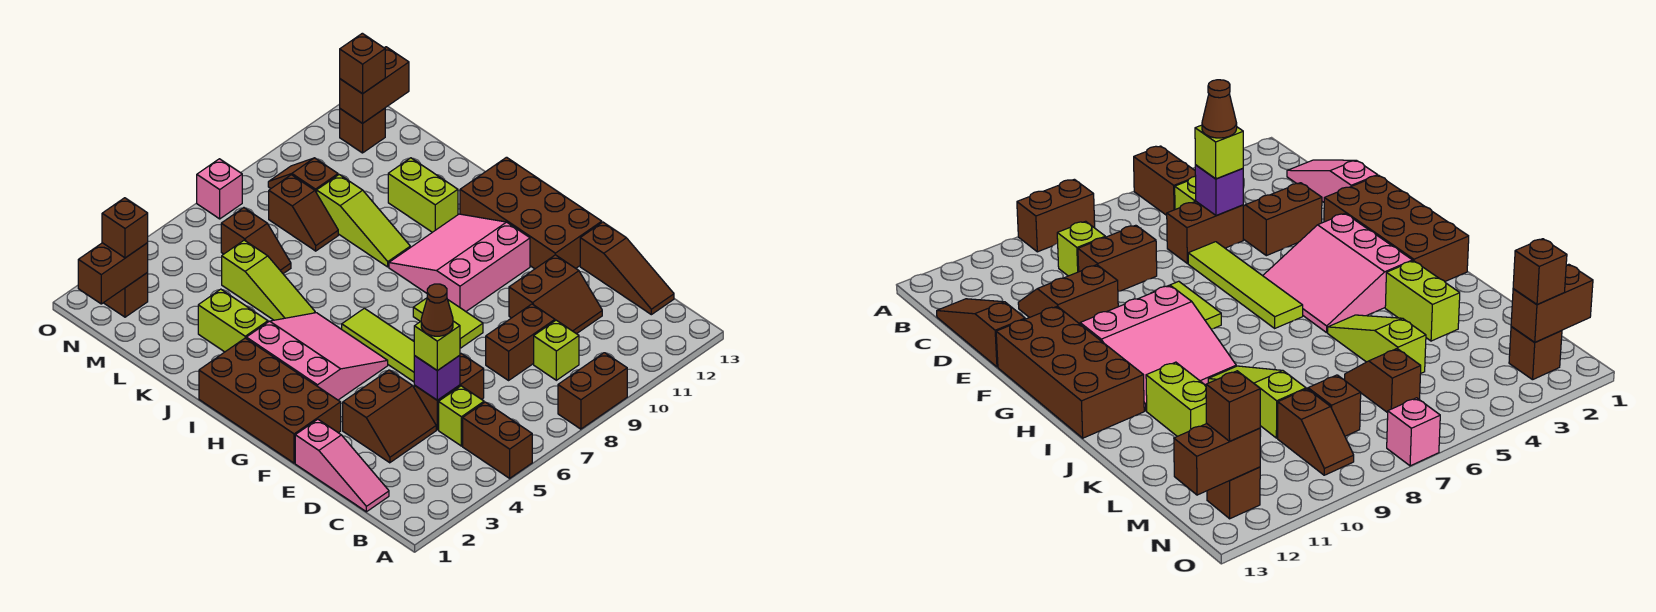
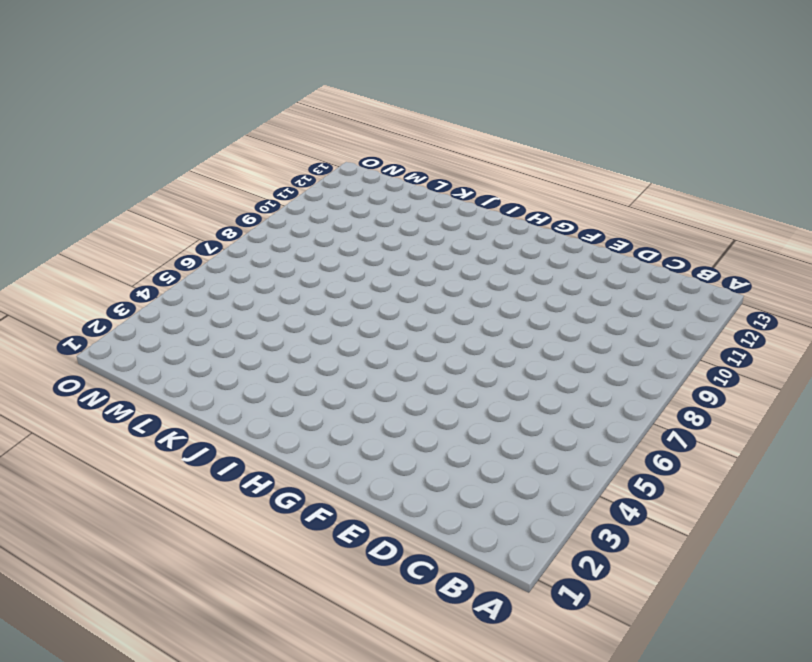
none -> brown brick A5:B5 level 1
none -> brown brick A8:A9 level 1
none -> pink slope C1:E1 level 1 top E
none -> lime brick C5 level 1

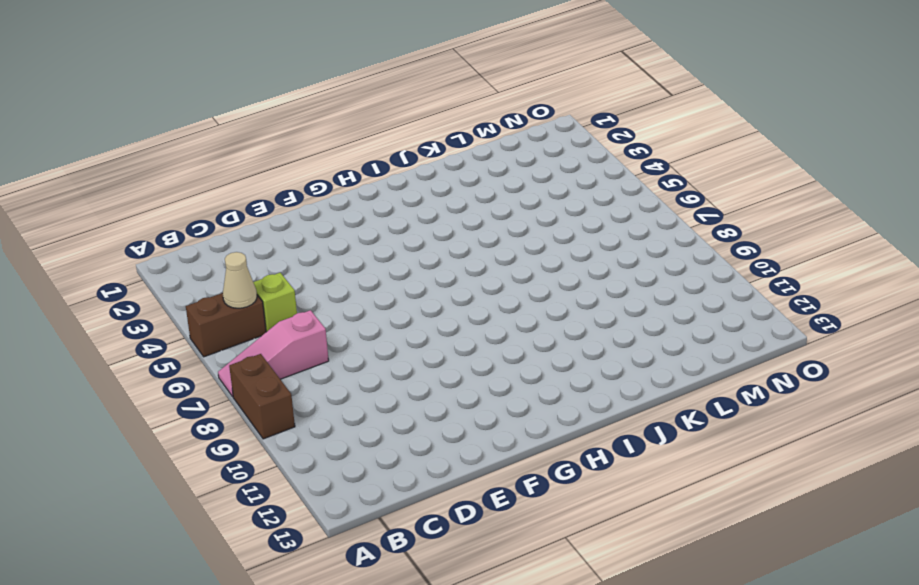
pink slope A7:C7 level 1 top C -> pink slope C1:E1 level 1 top E
tan cone B5 level 2 -> none
none -> lime brick C9 level 1
none -> brown slope C13:E13 level 1 top E
none -> brown slope D3:E4 level 1 top E
none -> brown brick D5:D6 level 1

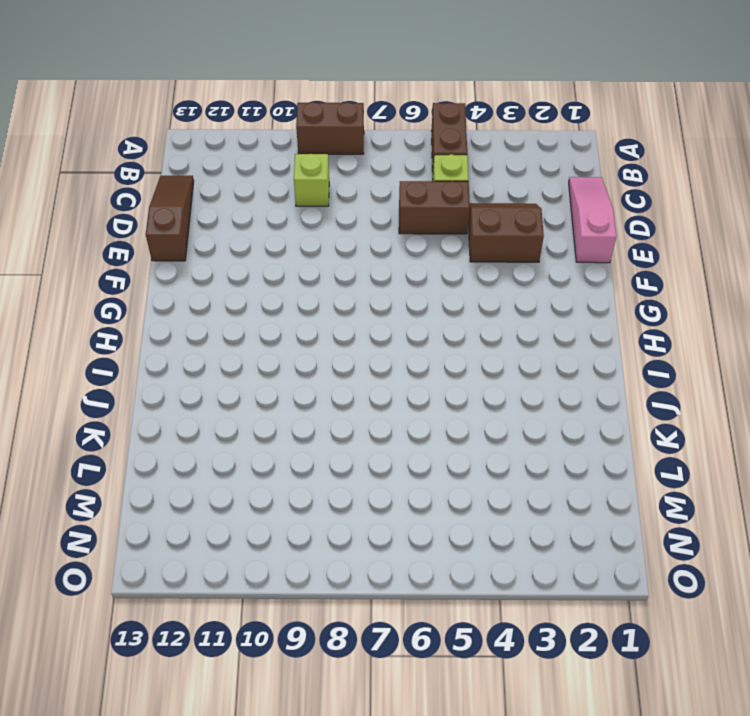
none -> brown brick D8:D9 level 1
none -> brown slope D10:E11 level 1 top E
none -> lime tile E6:H6 level 1
none -> brown brick F1:I2 level 1

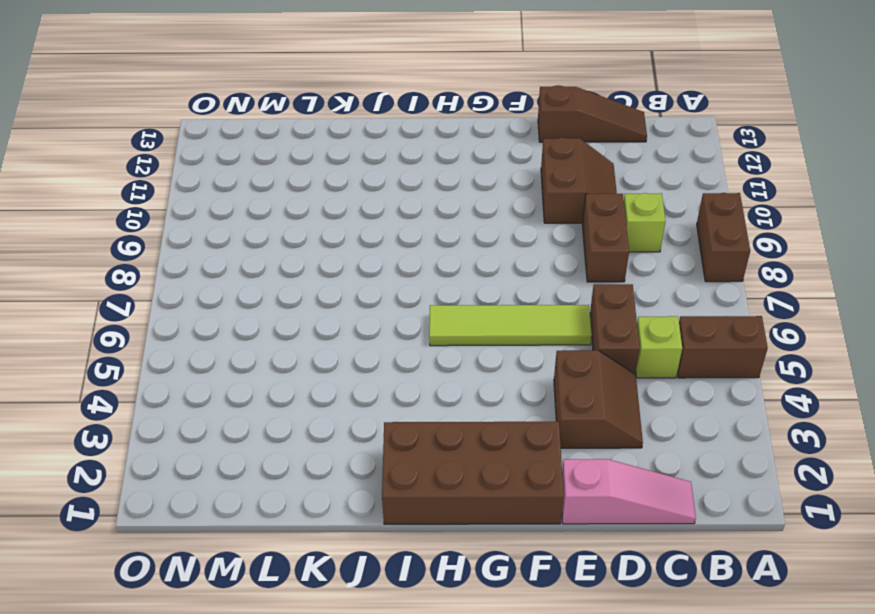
none -> lime tile F8:G8 level 1
none -> brown brick F12:I13 level 1
none -> pink slope G3:I5 level 1 top 3
none -> pink slope G9:I11 level 1 top G

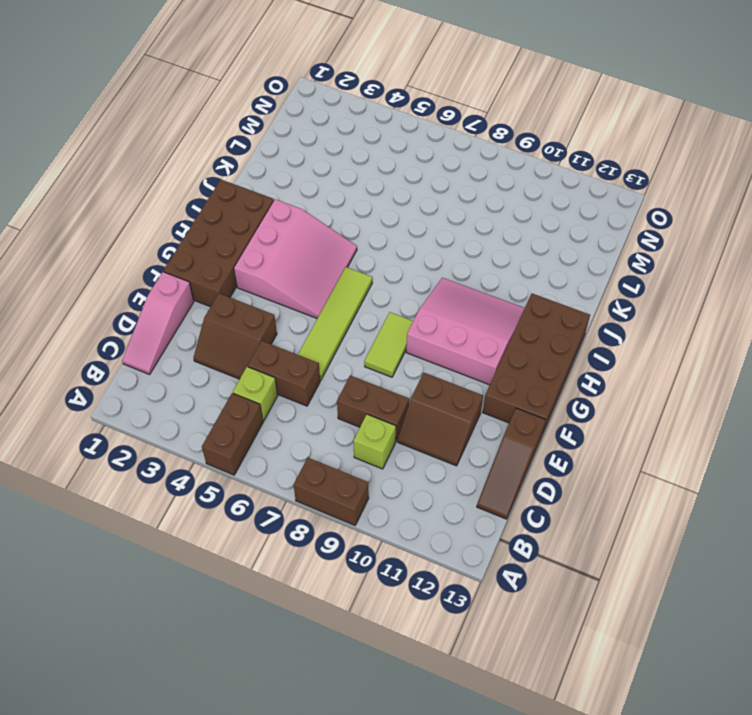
none -> lime brick J3:K3 level 1
none -> lime slope J5:L5 level 1 top L
none -> lime slope J9:L9 level 1 top L
none -> lime brick J11:K11 level 1

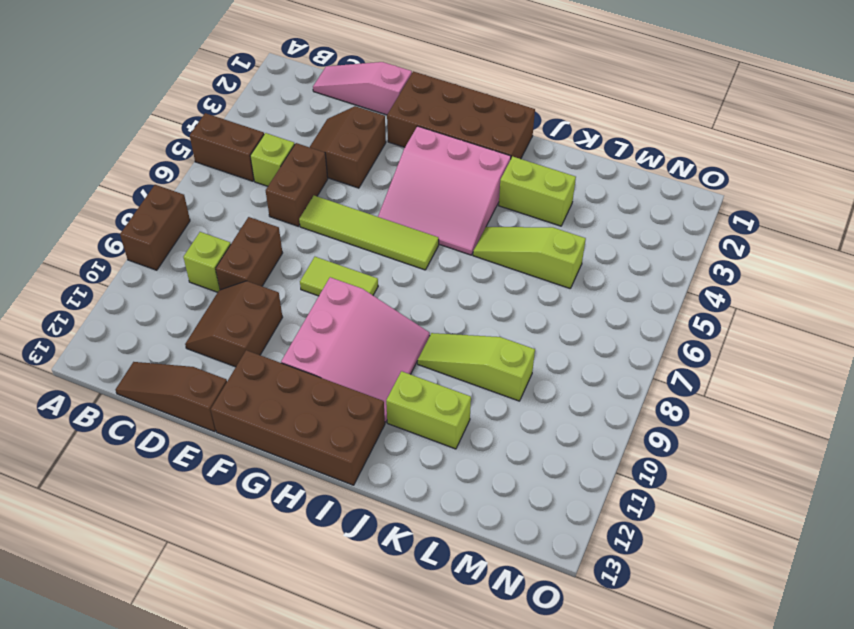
none -> brown slope L6:M6 level 1 top M
none -> brown slope L8:M8 level 1 top M
none -> brown slope M9:N9 level 1 top M
none -> brown brick N2 level 1

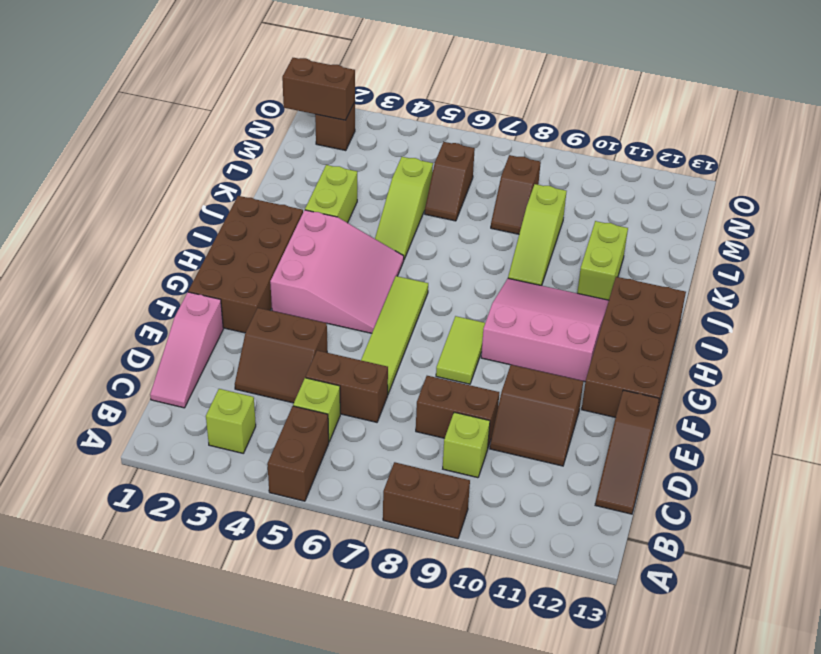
lime brick B3 level 1 -> lime brick D5 level 3
none -> brown slope M9:N9 level 1 top M
none -> brown brick N12 level 1
none -> pink brick O7 level 1
none -> purple brick D5 level 2

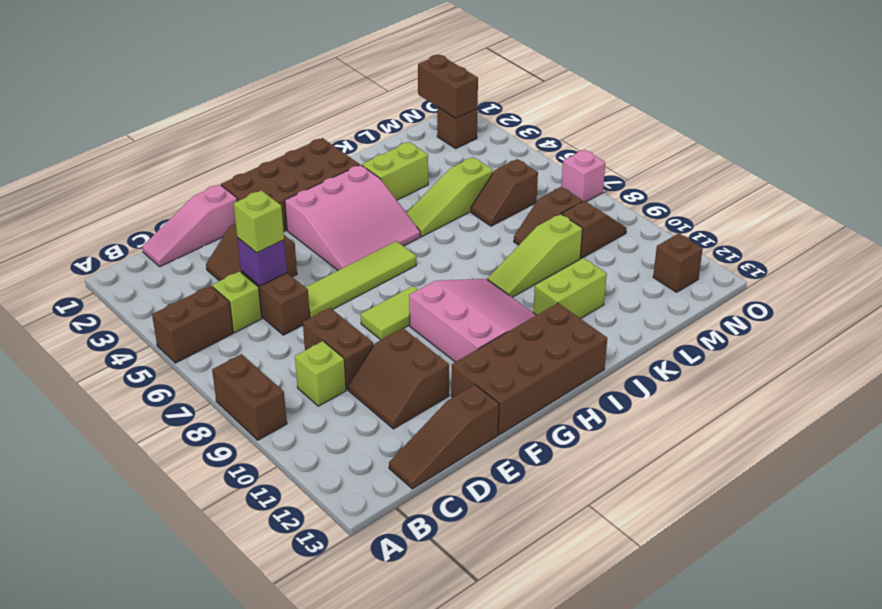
none -> brown brick N12:N13 level 2
none -> brown brick N2 level 3
none -> brown brick N12 level 3
none -> brown cone D5 level 4

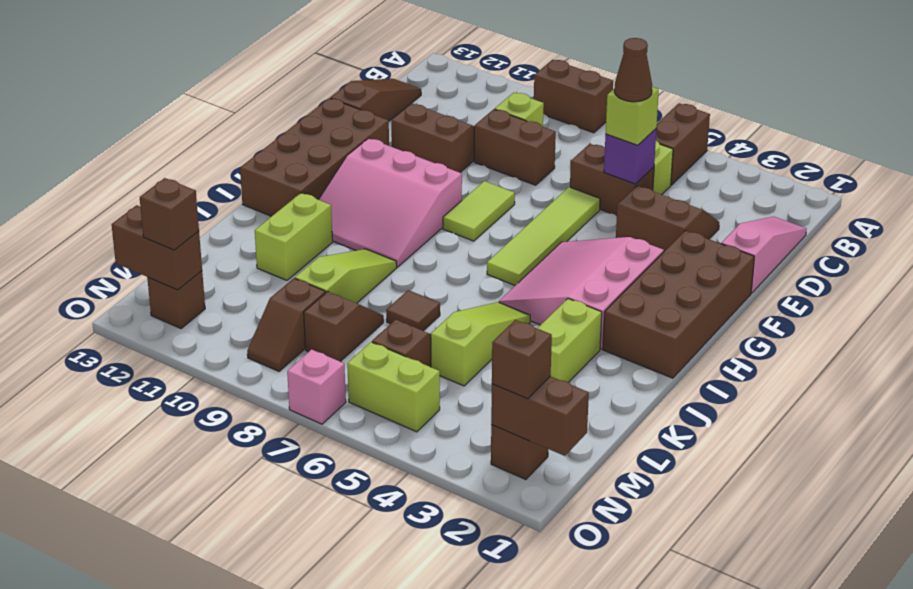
brown tile K7 level 1 -> none
lime brick N5:N6 level 1 -> none

